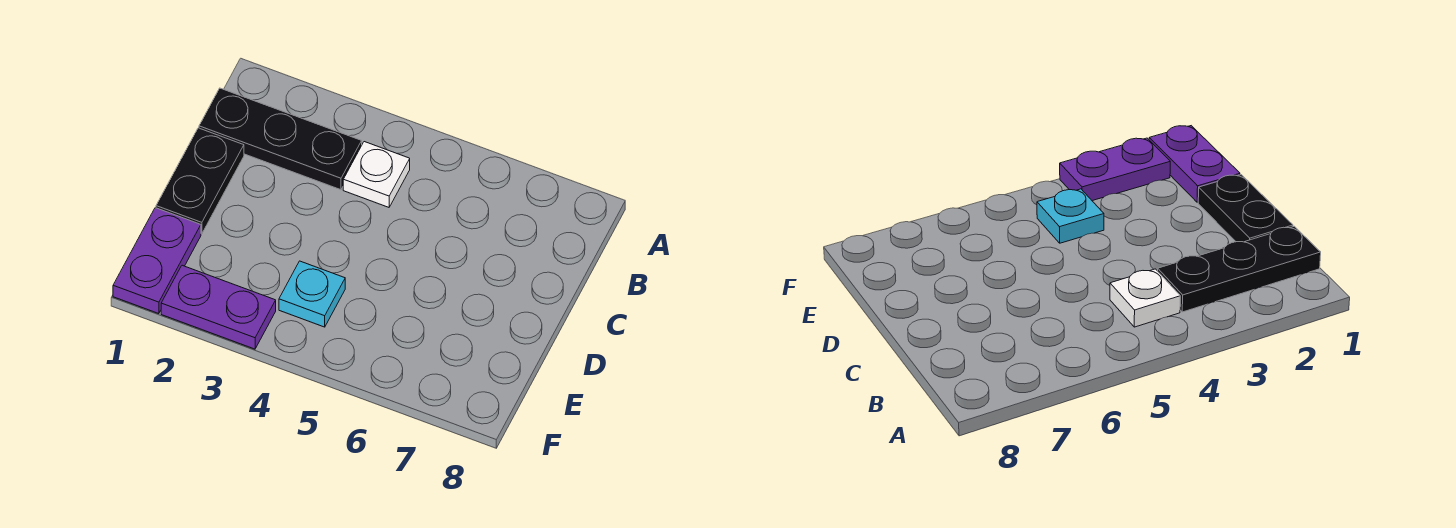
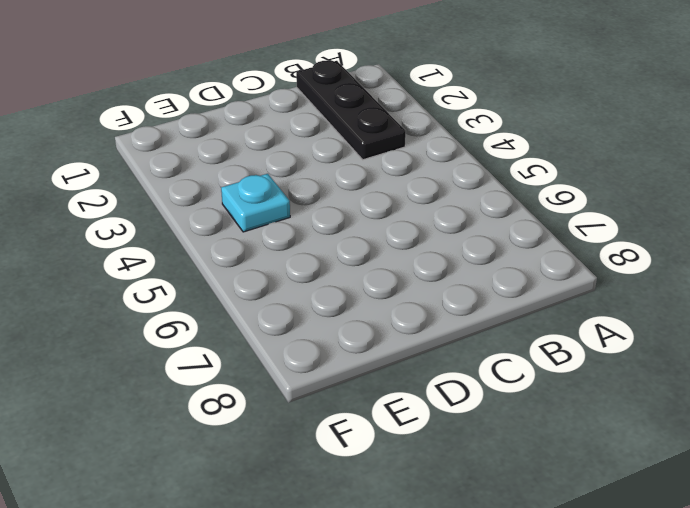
none -> white plate B4 level 1
none -> black plate C1:D1 level 1

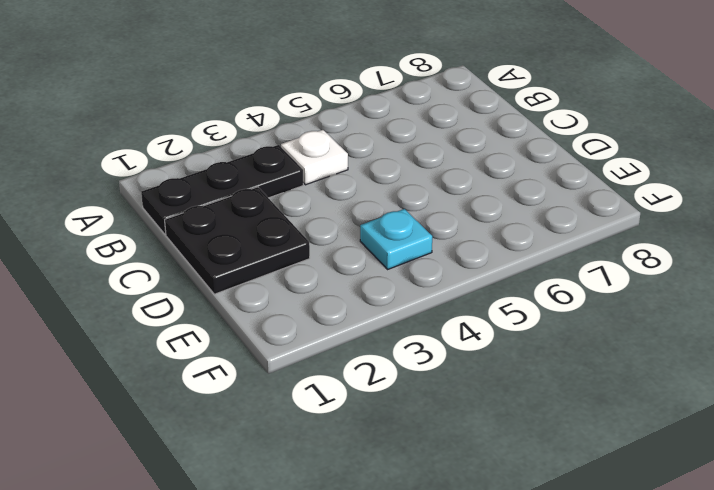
black plate C1:D2 level 1 -> black plate C1:D1 level 1
none -> purple plate E1:F1 level 1
none -> purple plate F2:F3 level 1

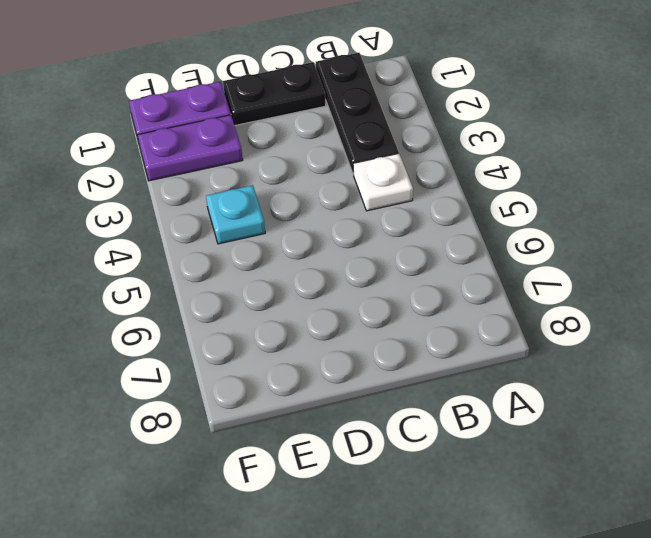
purple plate E2:F2 level 1 -> purple plate F2:F3 level 1

